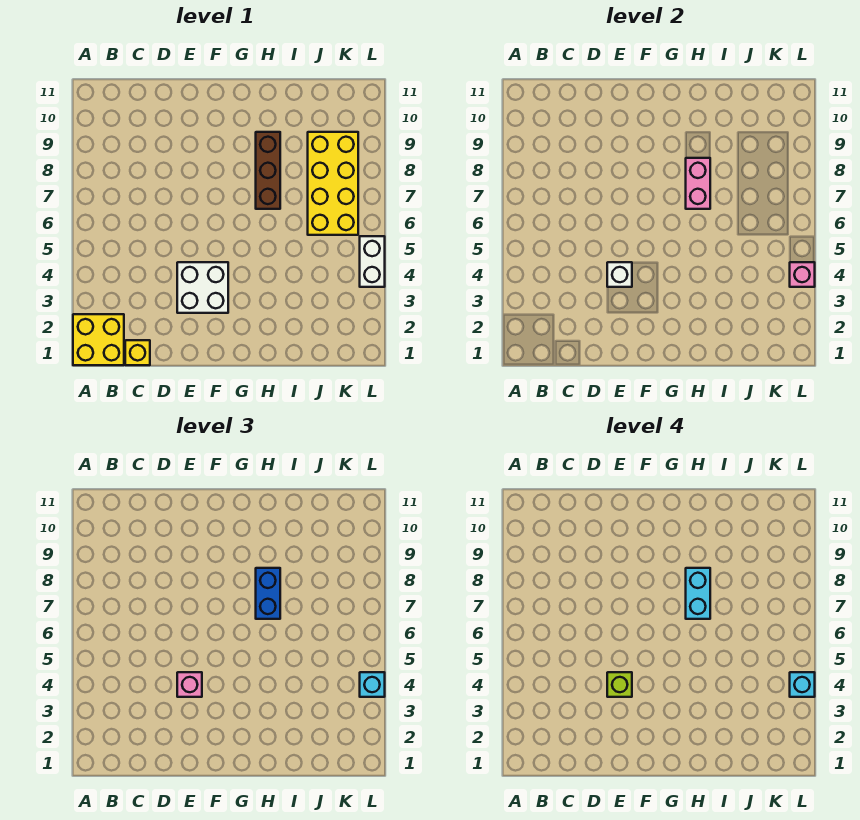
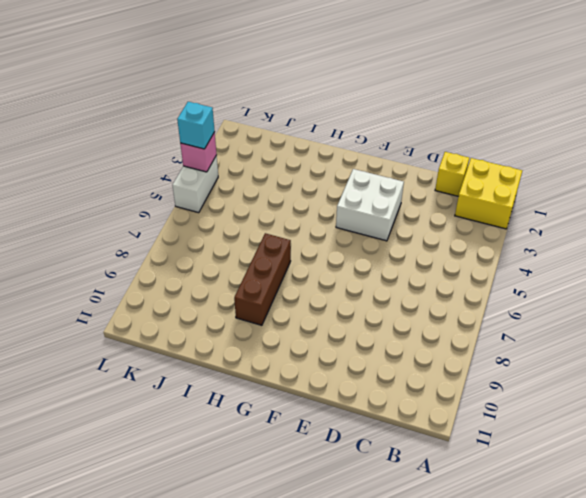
none -> yellow brick J6:K9 level 1
none -> white brick E4 level 2
none -> pink brick H7:H8 level 2

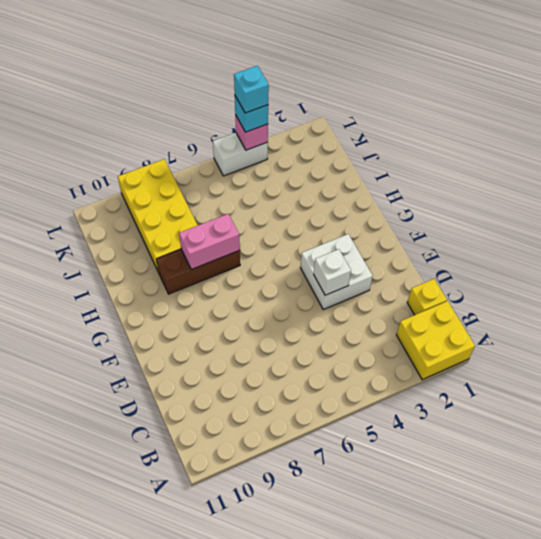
yellow brick I8:L9 level 1 -> yellow brick J6:K9 level 1
none -> pink brick E4 level 3
none -> blue brick H7:H8 level 3
none -> lime brick E4 level 4

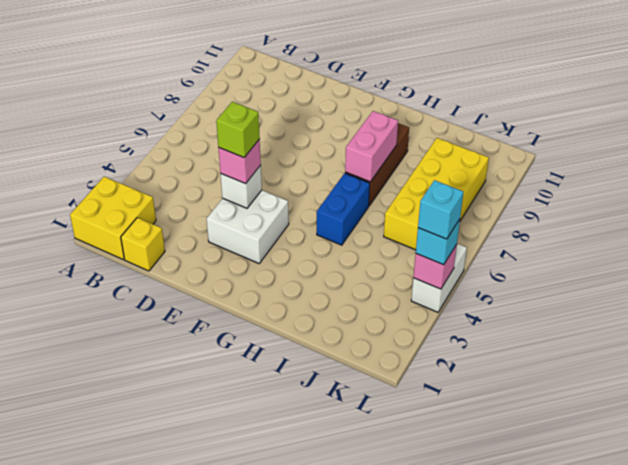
blue brick H5:H6 level 1 -> blue brick H7:H8 level 3
none -> cyan brick H7:H8 level 4

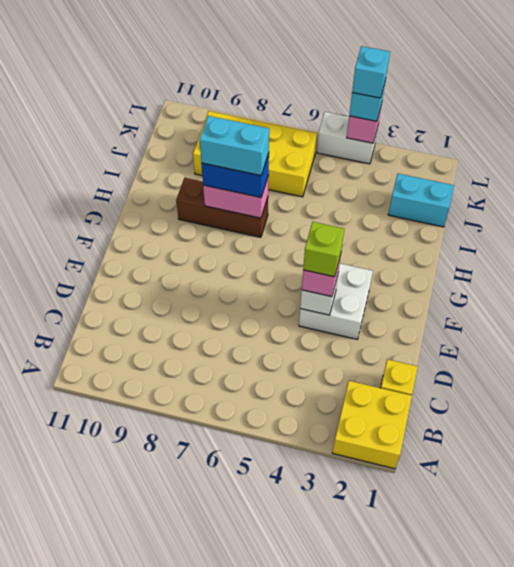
cyan brick J1:J2 level 1 -> none

